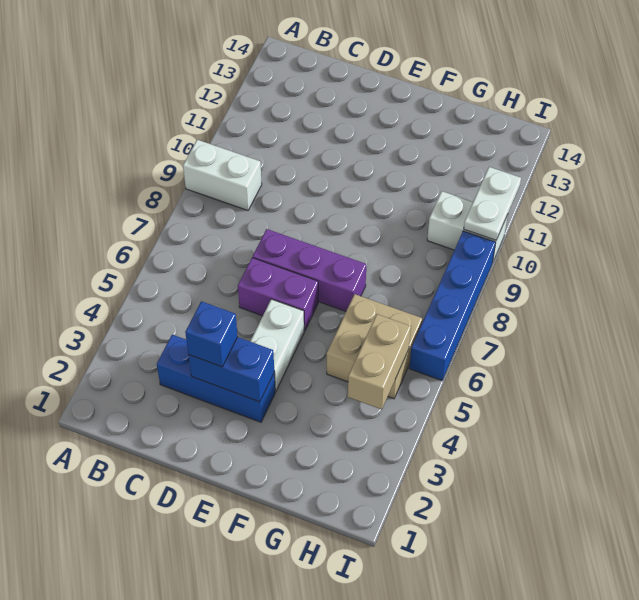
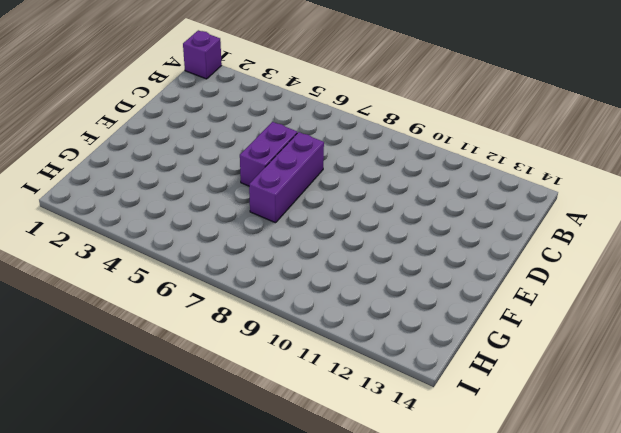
purple brick A1 level 1 -> none
none -> white brick A9:B9 level 1
none -> blue brick C3:E3 level 1
none -> white brick E4:E5 level 1

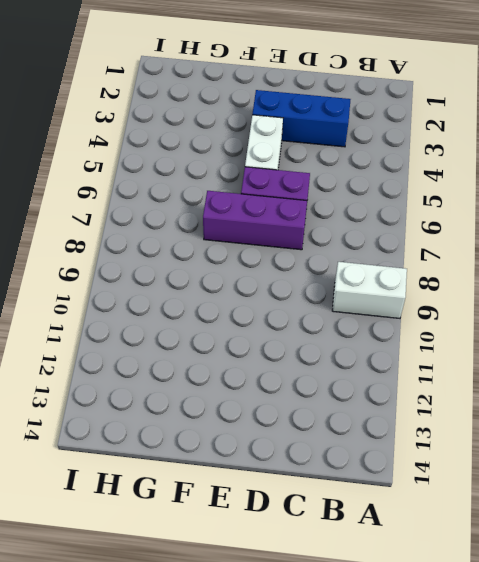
none -> tan brick G5:H6 level 1
none -> white brick H10:I10 level 1
none -> blue brick I6:I9 level 1

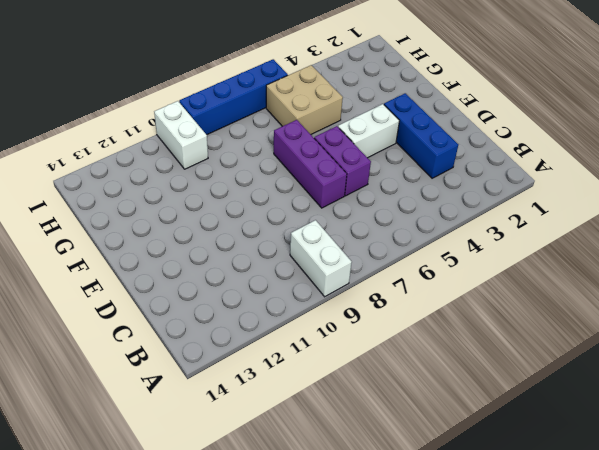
none -> blue brick D3:E3 level 2
none -> tan brick H4:H5 level 2
none -> white plate I10:I11 level 2

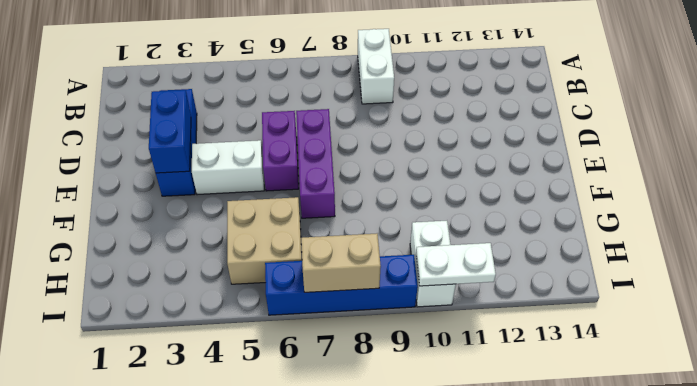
tan brick I7:I8 level 2 -> tan brick H4:H5 level 2
none -> blue brick D3 level 3

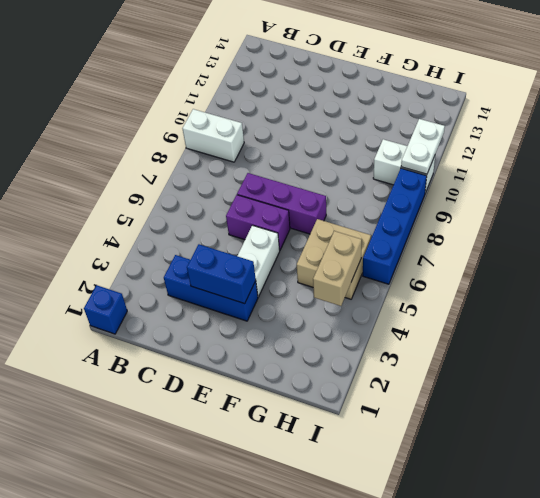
blue brick A1 level 1 -> blue brick D3 level 3

